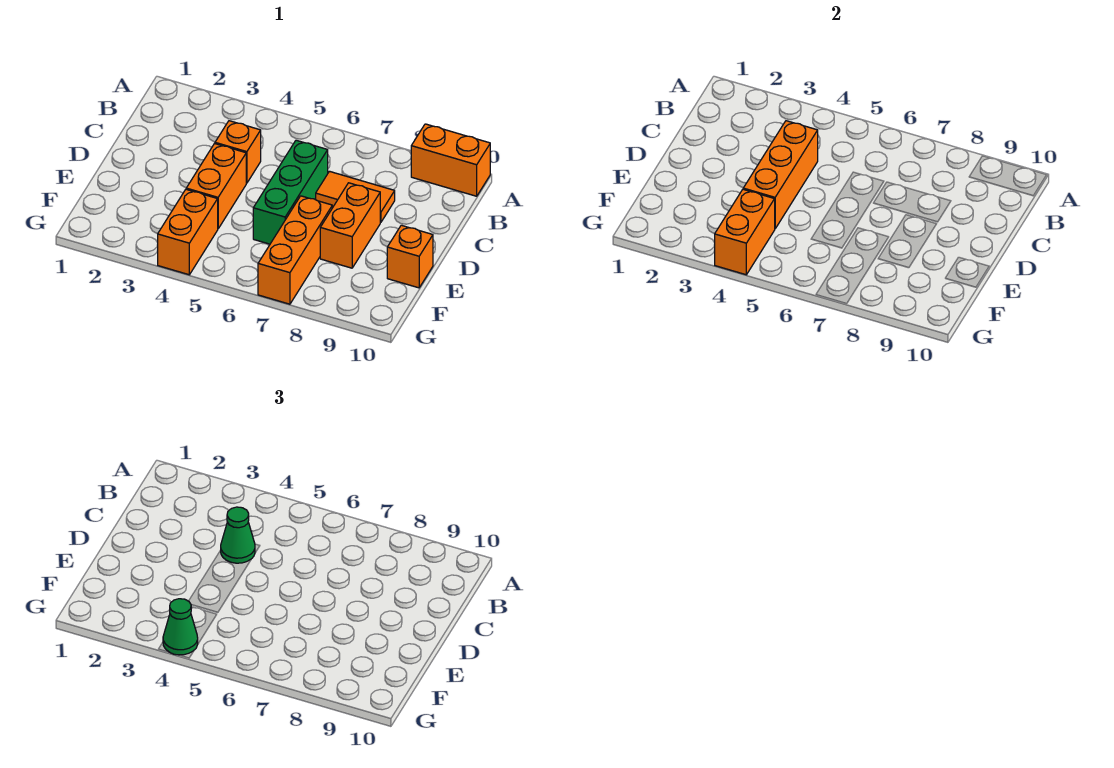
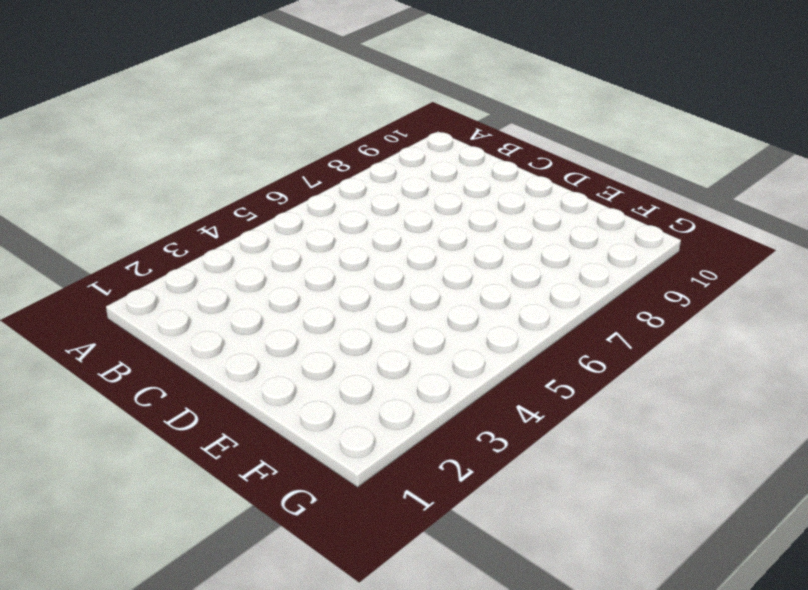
none -> orange brick A9:A10 level 1
none -> orange brick C4 level 1
none -> green brick C6:E6 level 1

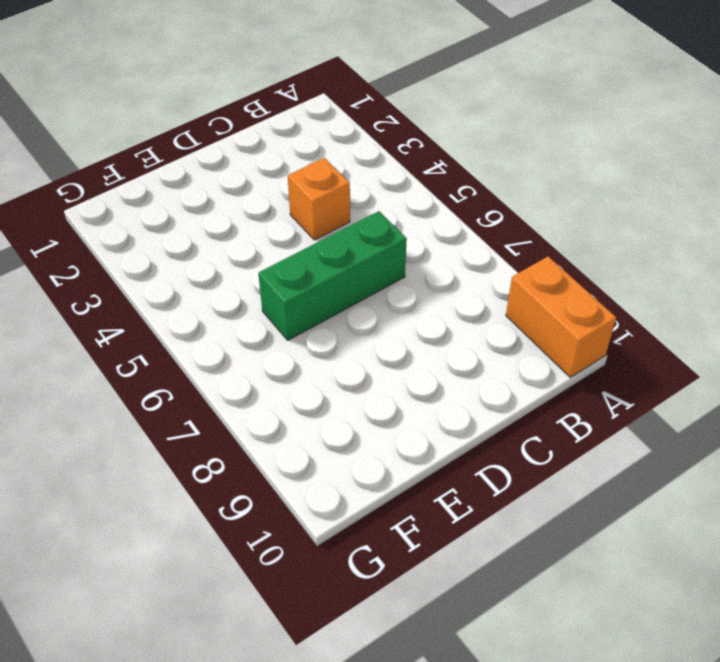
none -> orange tile C7:C8 level 1
none -> orange brick D4:E4 level 1
none -> orange brick D8:E8 level 1

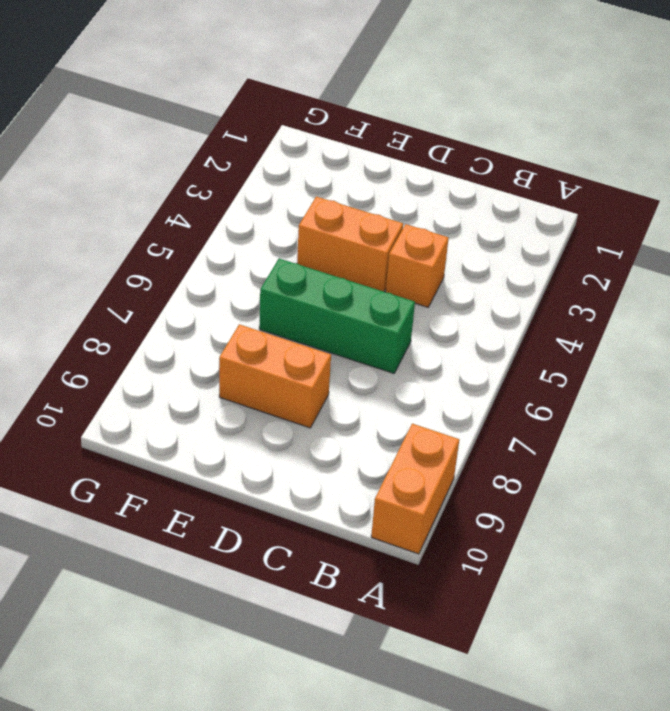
none -> orange tile C7:C8 level 1
none -> orange brick E7:G7 level 1
none -> orange brick E10 level 1

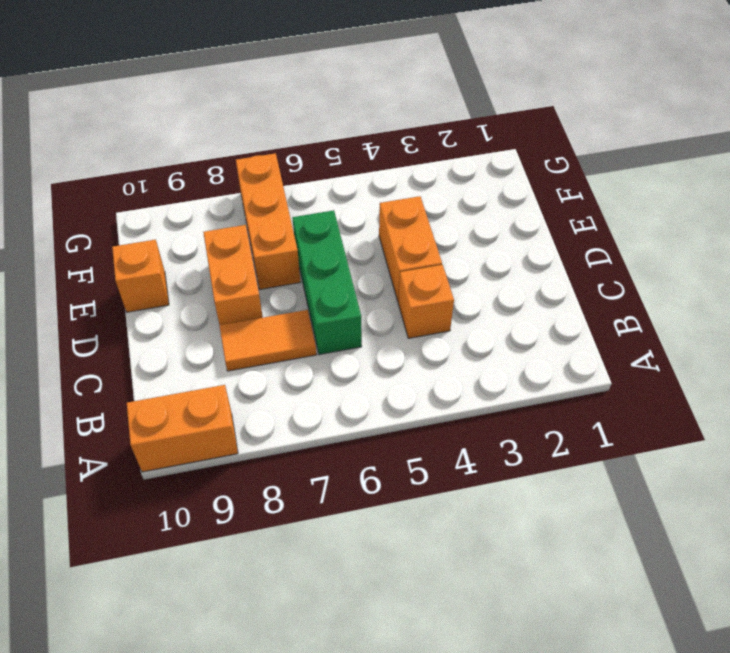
none -> orange brick F4:G4 level 1
none -> orange brick C4:E4 level 2
none -> orange brick F4:G4 level 2

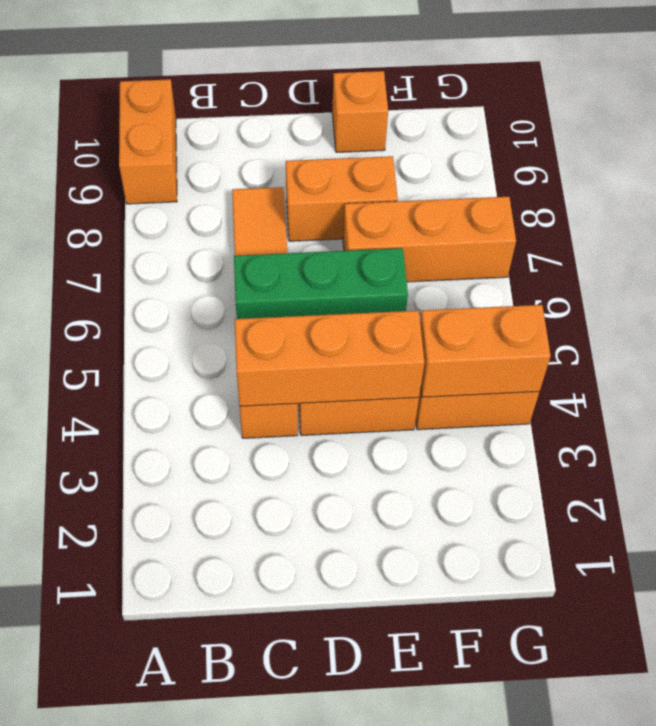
none -> green cone C4 level 3
none -> green cone G4 level 3

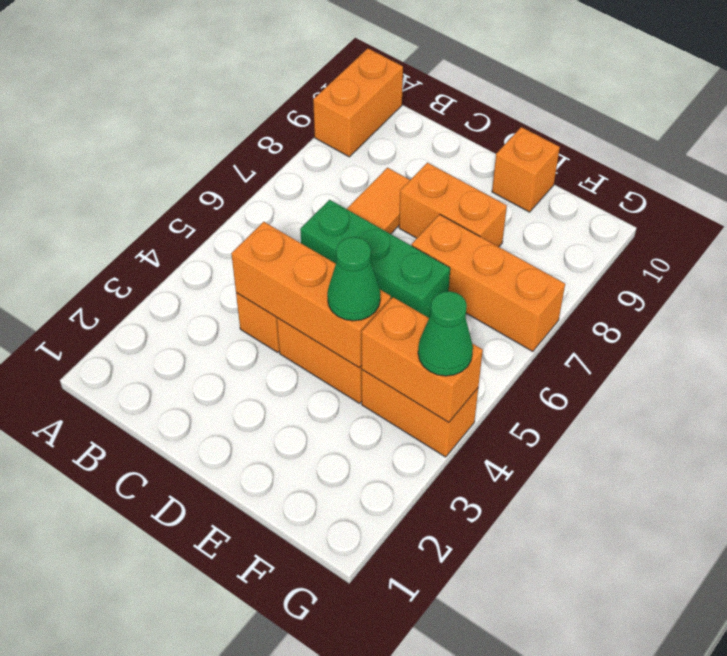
green cone E4 level 3 -> green cone C4 level 3

